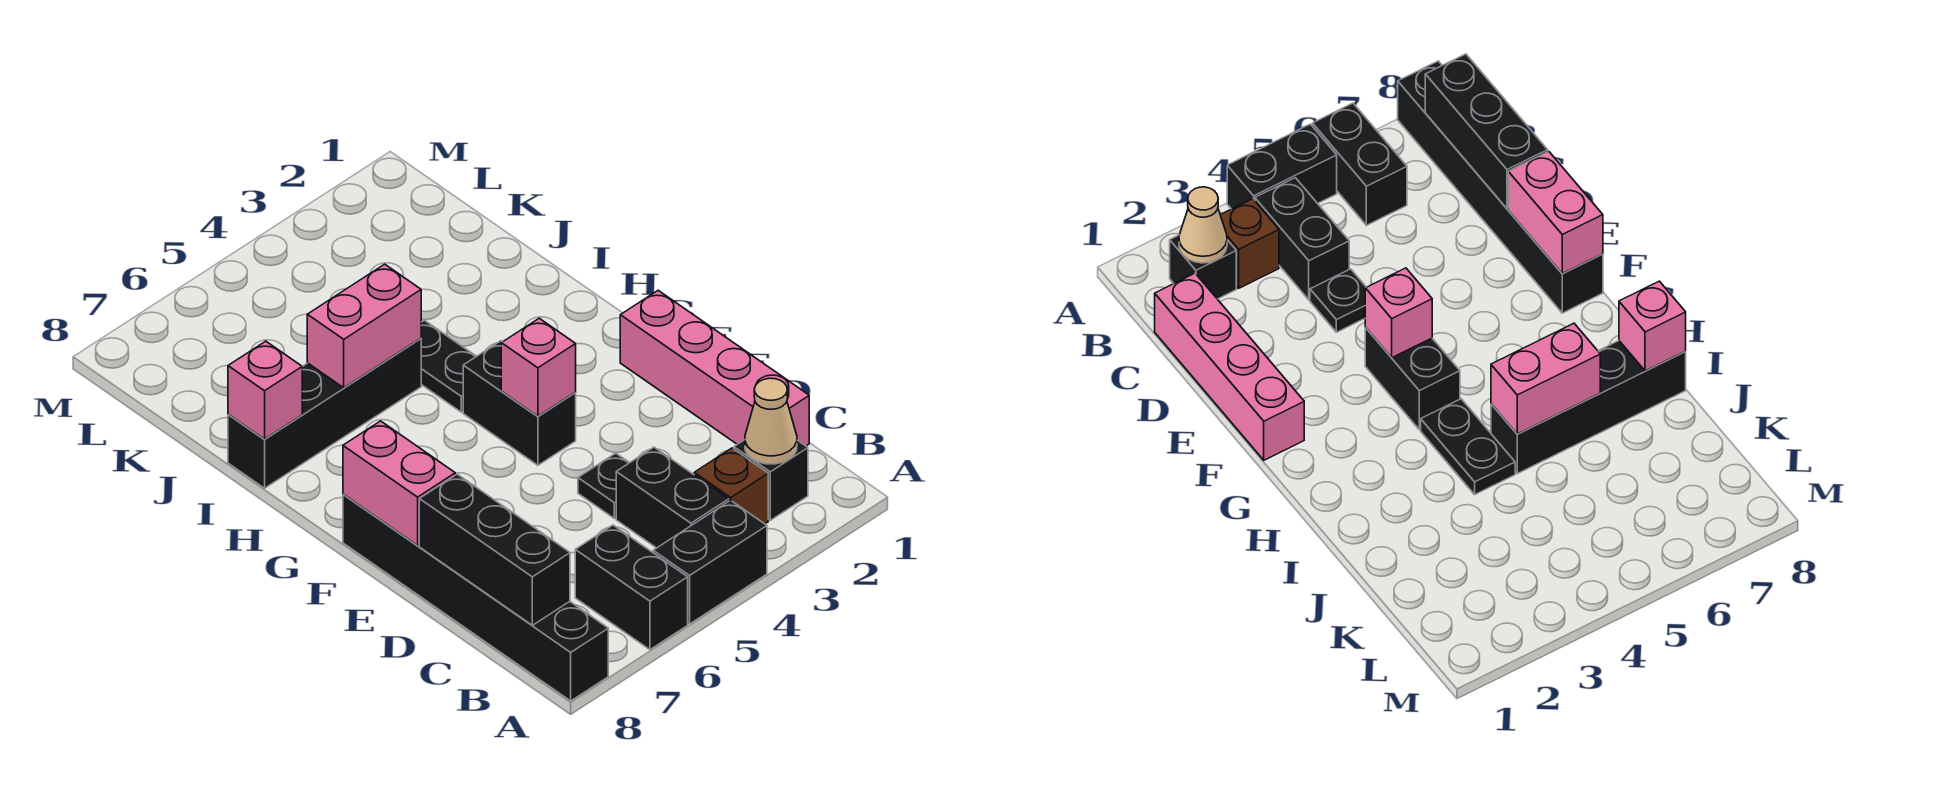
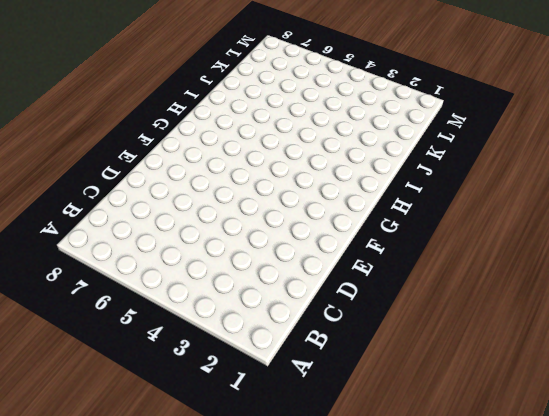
none -> black brick A4:A5 level 1
none -> black brick A6:B6 level 1
none -> black brick A8:F8 level 1

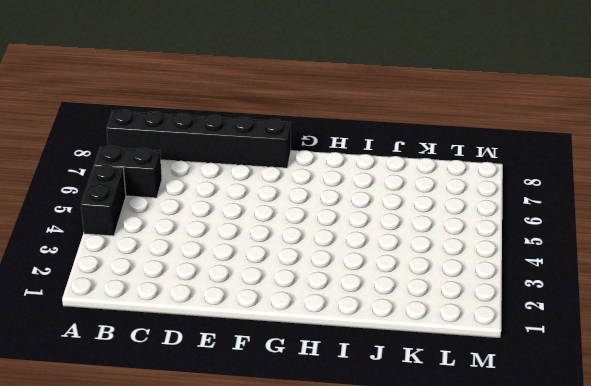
none -> black brick B2 level 1
none -> brown brick B3 level 1
none -> black brick B4:C4 level 1

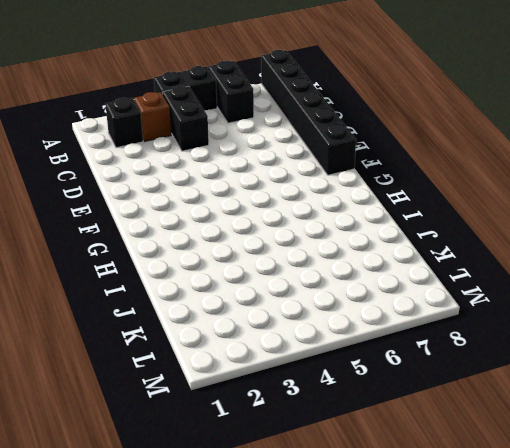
none -> pink brick C1:F1 level 1
none -> black plate D4 level 1
none -> black brick F4:G4 level 1

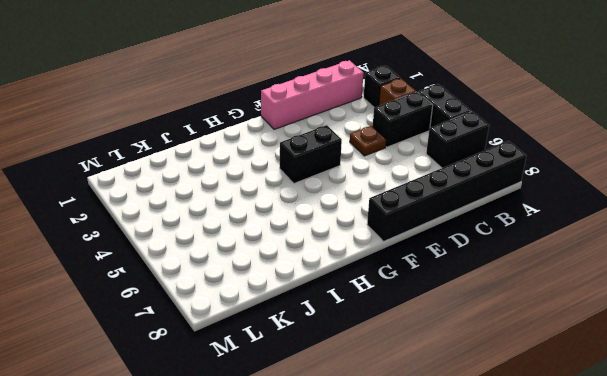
brown plate D4 level 1 -> black plate D4 level 1
none -> black plate H4:I4 level 1
none -> black brick I5:I8 level 1
none -> tan cone B2 level 2

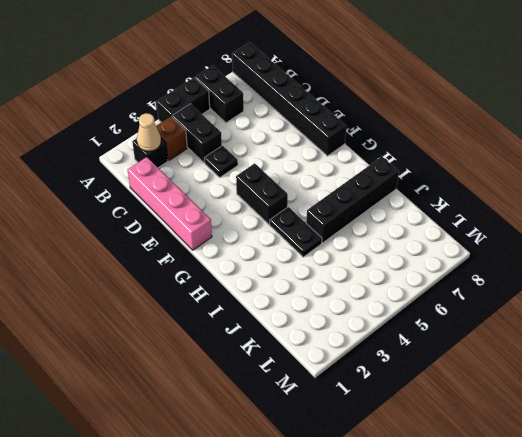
none -> black brick B8:D8 level 2
none -> pink brick E8:F8 level 2
none -> pink brick F4 level 2

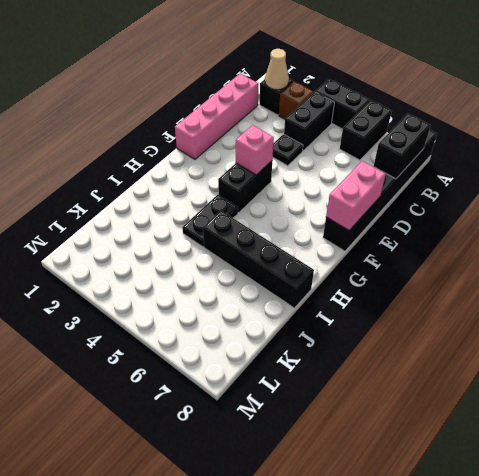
black brick B8:C8 level 2 -> black brick B8:D8 level 2
none -> pink brick I5:I6 level 2
none -> pink brick I8 level 2

